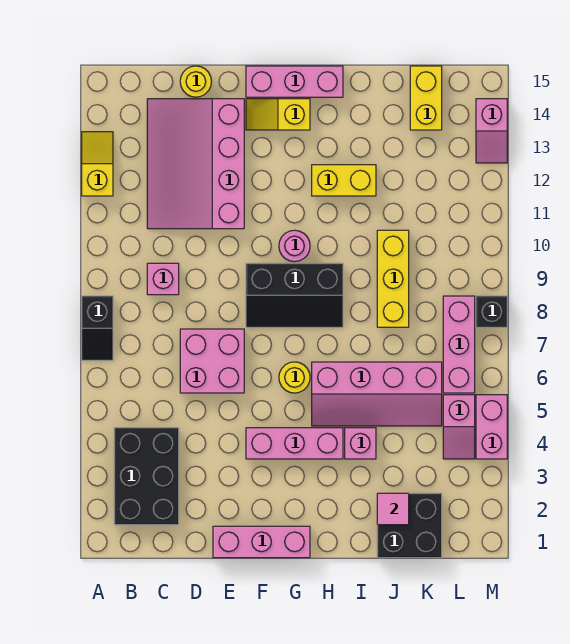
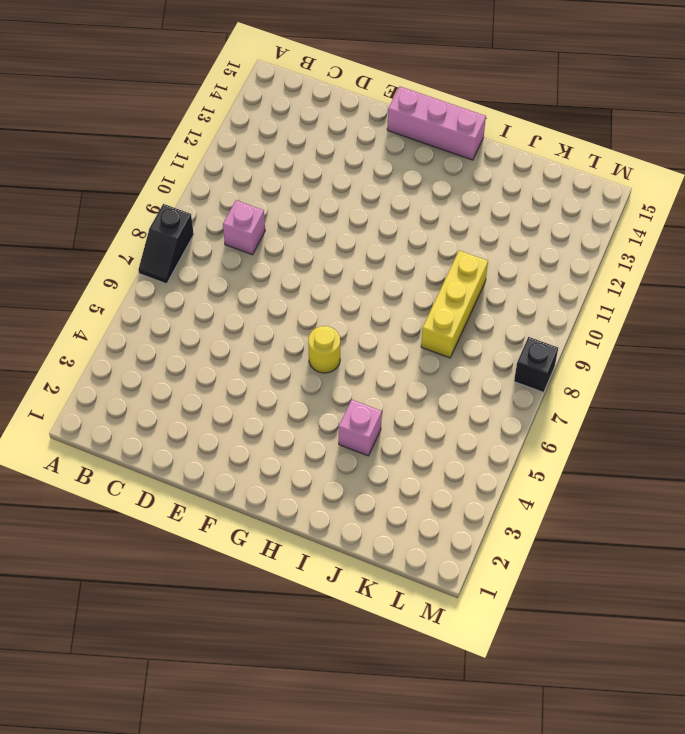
none -> yellow slope A12:A13 level 1 top 12
none -> black brick B2:C4 level 1
none -> pink slope C11:E14 level 1 top E

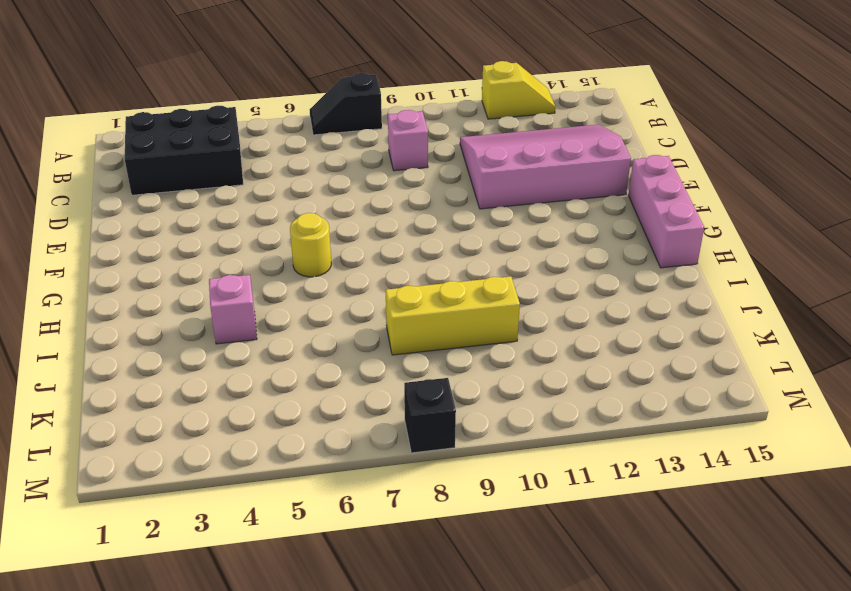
none -> pink brick D6:E7 level 1
none -> yellow round brick D15 level 1
none -> pink brick E1:G1 level 1

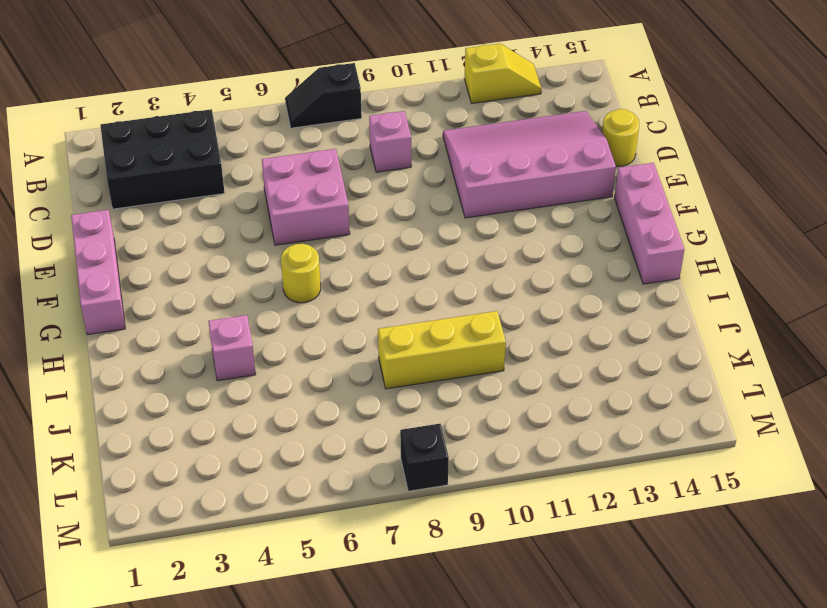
none -> pink brick F4:H4 level 1
none -> black slope F8:H9 level 1 top 9
none -> yellow slope F14:G14 level 1 top G

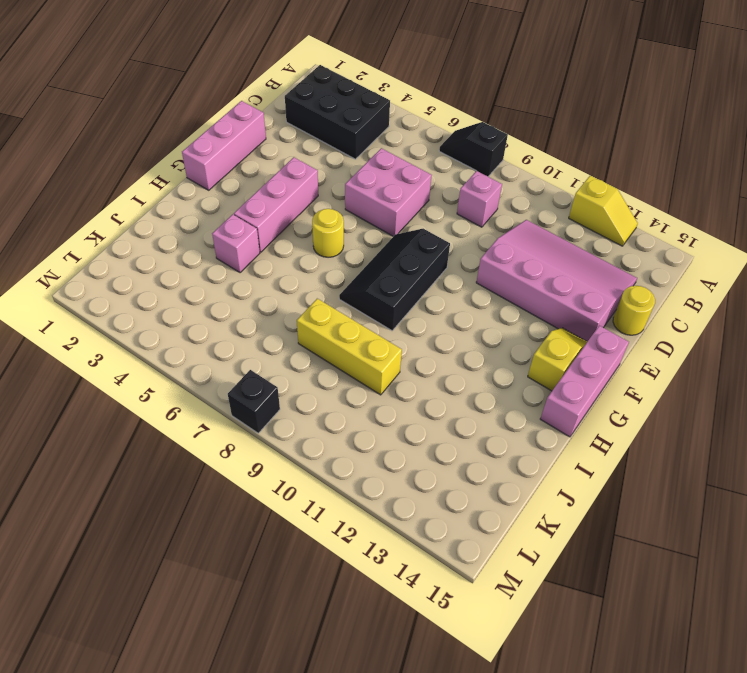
none -> pink round brick G10 level 1
none -> pink slope H5:K6 level 1 top 6
none -> yellow brick H12:I12 level 1

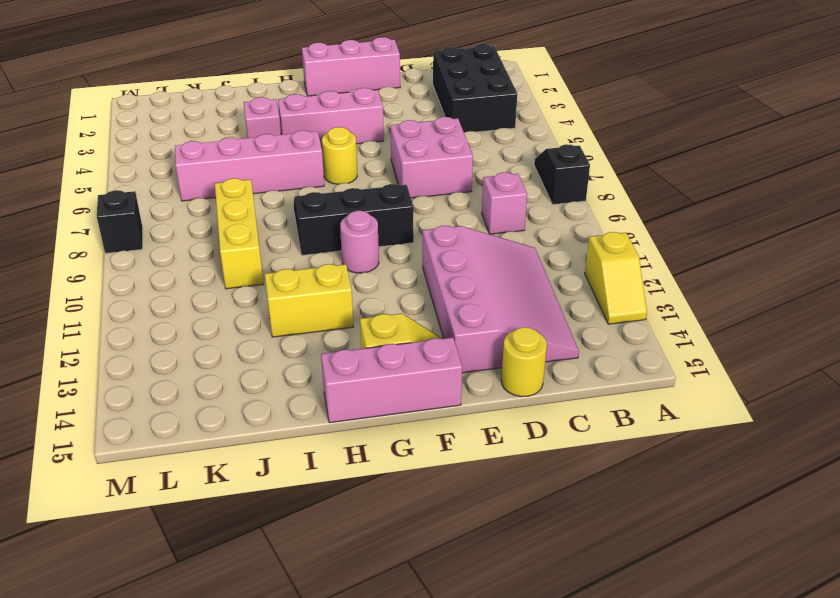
none -> black brick J1:K2 level 1
none -> yellow brick K14:K15 level 1
none -> pink slope L4:L5 level 1 top 5

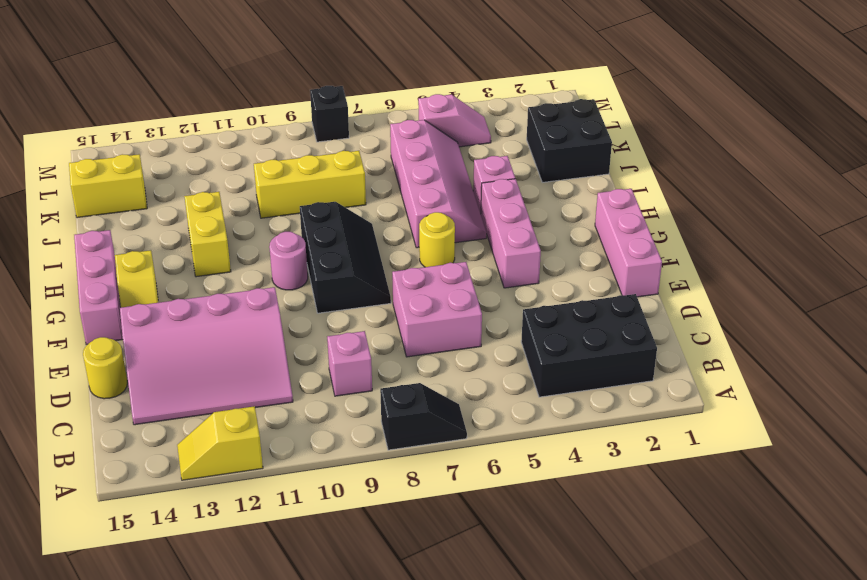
none -> pink brick L6:L8 level 1
none -> pink brick M4:M5 level 1
none -> pink slope M13:M14 level 1 top 14

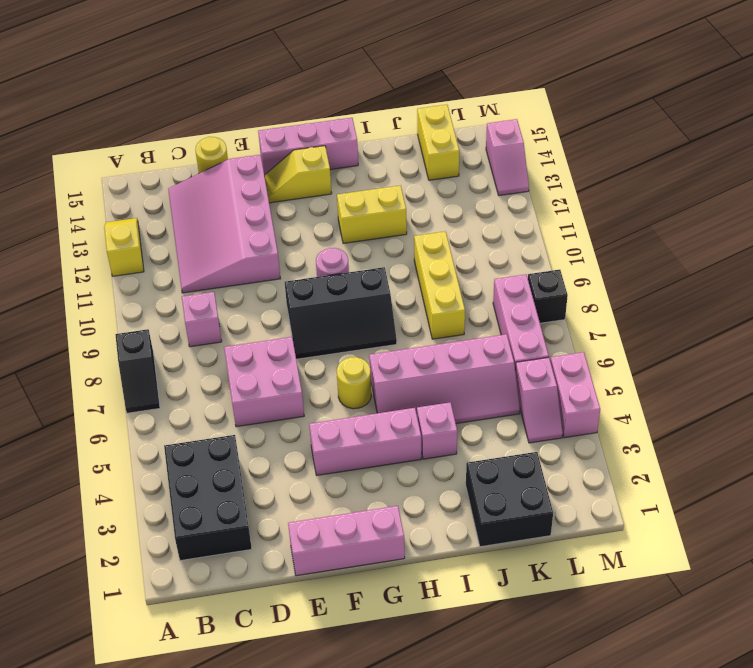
none -> pink tile J2 level 2

